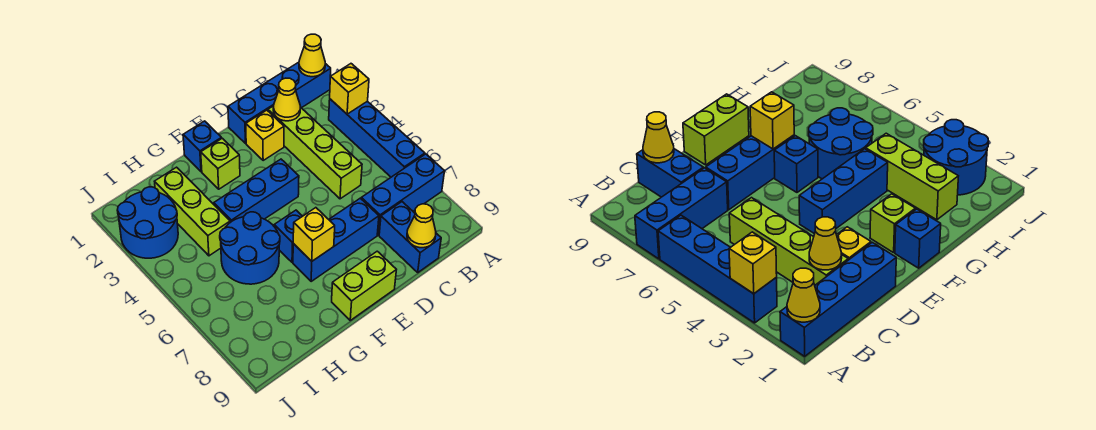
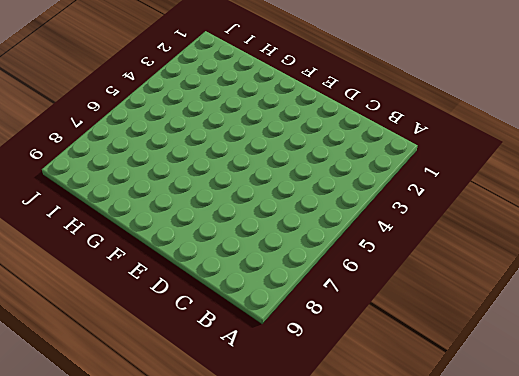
none -> blue brick A1:D1 level 1
none -> blue brick A3:A6 level 1
none -> blue brick A7:C7 level 1

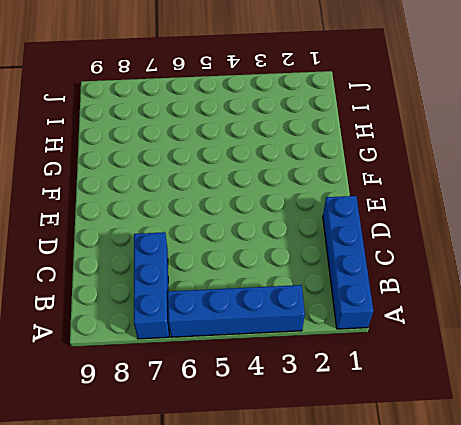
none -> lime brick C2:C5 level 1
none -> blue brick C8:C9 level 1
none -> yellow brick D2 level 1

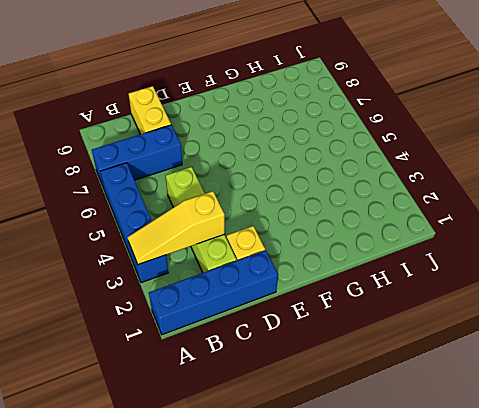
yellow slope A3:C3 level 2 top C -> yellow brick A3 level 2
yellow brick C8:C9 level 1 -> blue brick C8:C9 level 1
none -> blue brick D7:F7 level 1
none -> blue brick E4:G4 level 1
none -> lime brick E9:F9 level 1

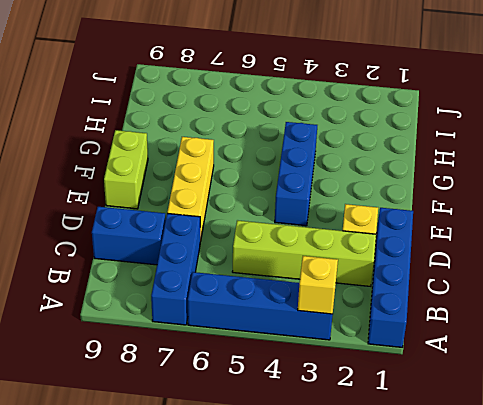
yellow brick D7:F7 level 1 -> blue brick D7:F7 level 1
none -> blue brick F1 level 1
none -> lime brick F2 level 1
none -> blue brick F6 level 1

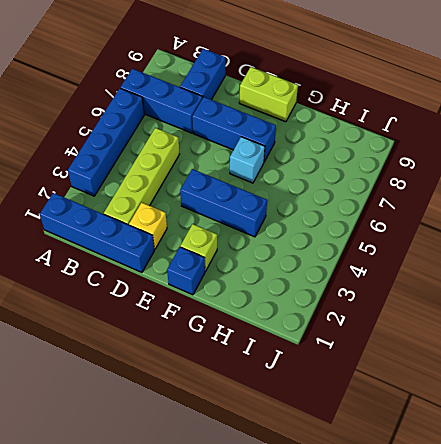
cyan brick F6 level 1 -> blue brick F6 level 1
none -> blue round brick G5:H6 level 1
none -> lime brick H2:H4 level 1
none -> blue round brick I2:J3 level 1

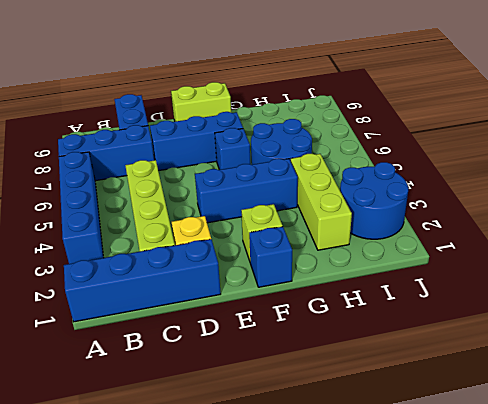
none -> yellow cone A1 level 2
none -> yellow brick A3 level 2
none -> yellow cone C2 level 2

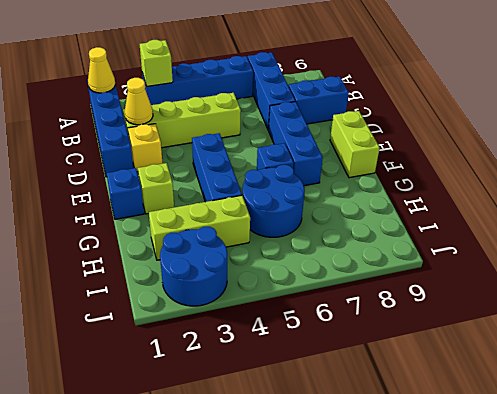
lime brick A3 level 2 -> yellow brick A3 level 2
none -> yellow cone C9 level 2
none -> yellow brick F7 level 2

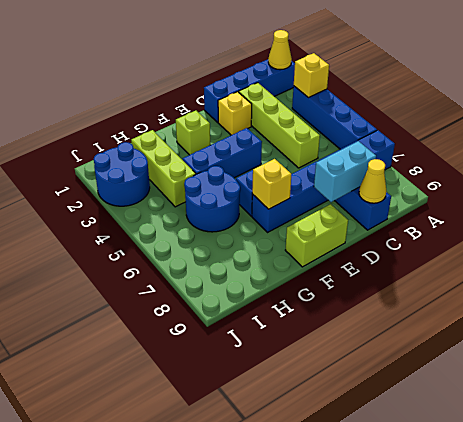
cyan brick C8:D8 level 2 -> none
none -> blue brick F1 level 1
none -> yellow cone C2 level 2

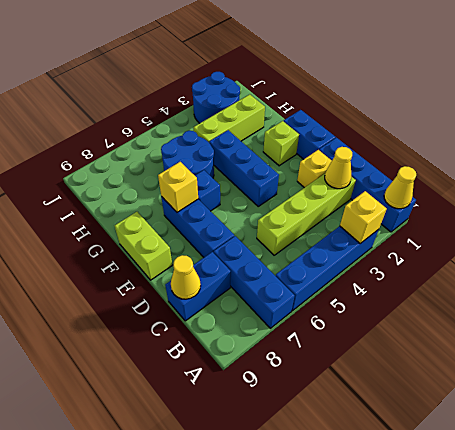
blue brick E1:F1 level 1 -> blue brick F1 level 1

